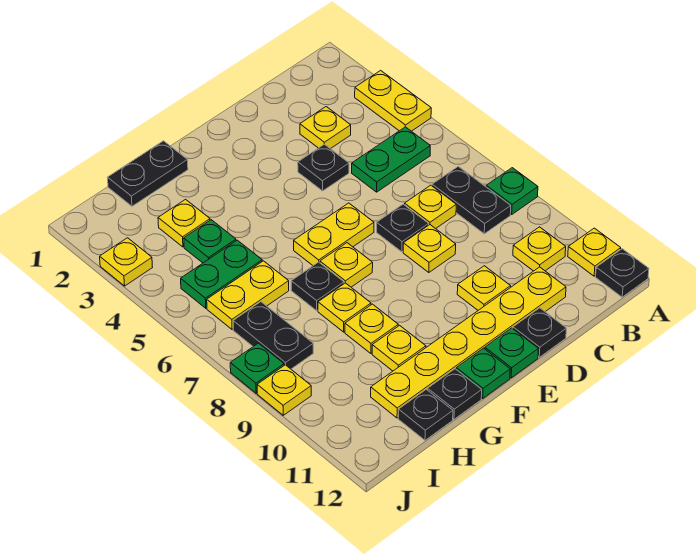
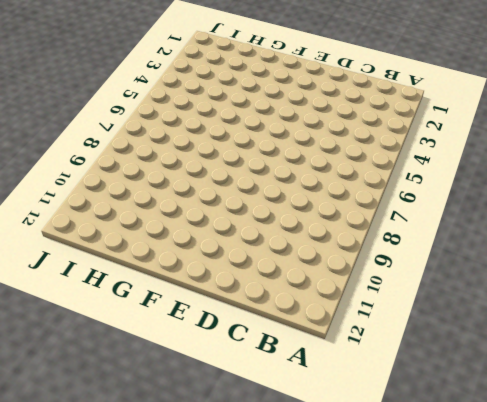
none -> yellow plate A3:A4 level 1
none -> green plate A8 level 1
none -> yellow plate A11 level 1
none -> black plate A12 level 1

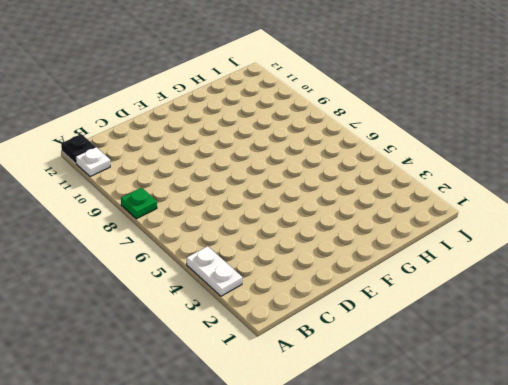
white plate A3:A4 level 1 -> yellow plate A3:A4 level 1
white plate A11 level 1 -> yellow plate A11 level 1
none -> green plate B5:C5 level 1
none -> black plate B7:B8 level 1
none -> yellow plate B10 level 1
none -> yellow plate C3 level 1

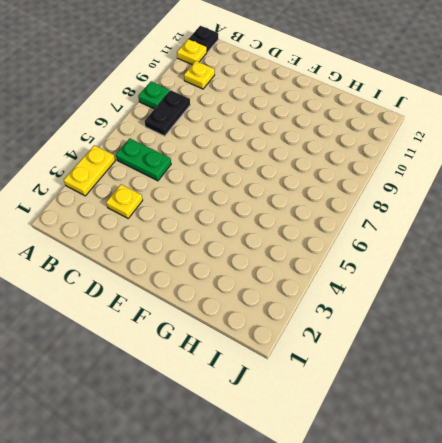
none -> yellow plate C7 level 1
none -> yellow plate C11:H11 level 1
none -> black plate D4 level 1
none -> black plate D7 level 1

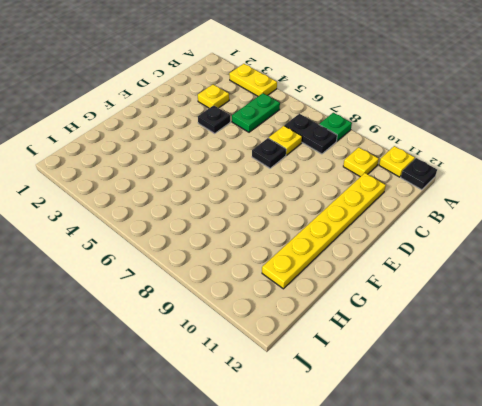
none -> yellow plate D8 level 1
none -> yellow plate D10 level 1
none -> black plate D12 level 1
none -> yellow plate E6:F6 level 1

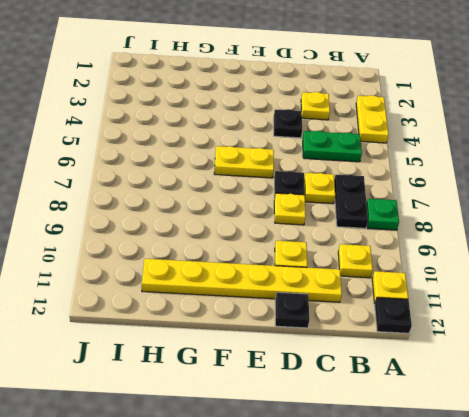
none -> green plate E12 level 1
none -> yellow plate F7 level 1
none -> green plate F12 level 1
none -> black plate G1:H1 level 1

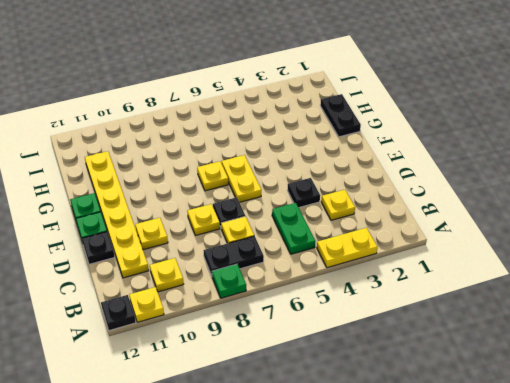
none -> black plate G7 level 1
none -> yellow plate G8 level 1
none -> yellow plate G9 level 1
none -> yellow plate G10 level 1

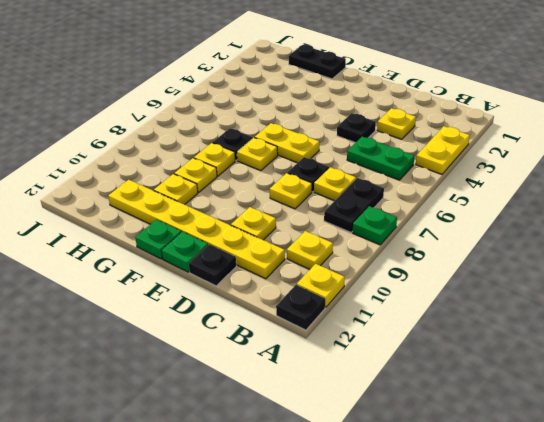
none -> black plate G12 level 1
none -> yellow plate H3 level 1
none -> green plate H4 level 1
none -> green plate H5:I5 level 1

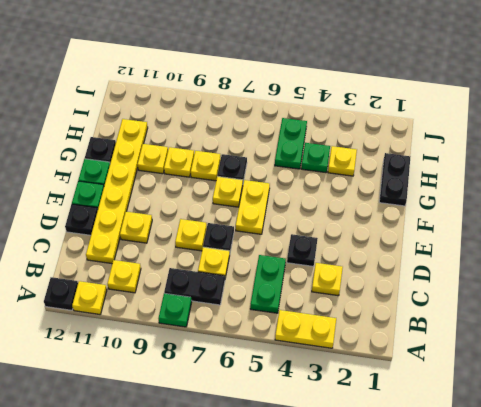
none -> yellow plate H6:I6 level 1
none -> black plate H12 level 1
none -> black plate I7:I8 level 1
none -> yellow plate J3 level 1

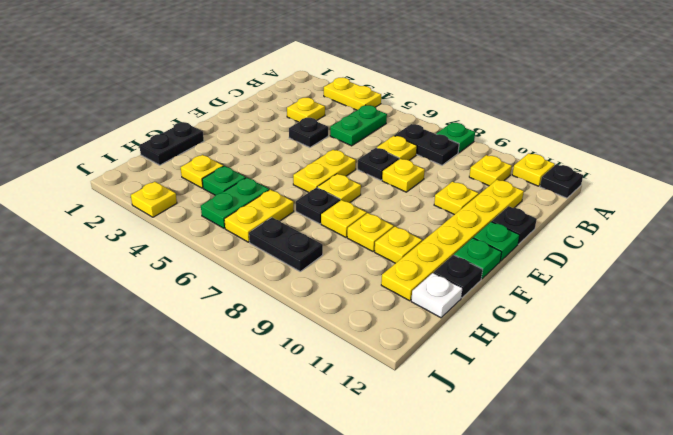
white plate H12 level 1 -> black plate H12 level 1
none -> green plate J8 level 1
none -> yellow plate J9 level 1

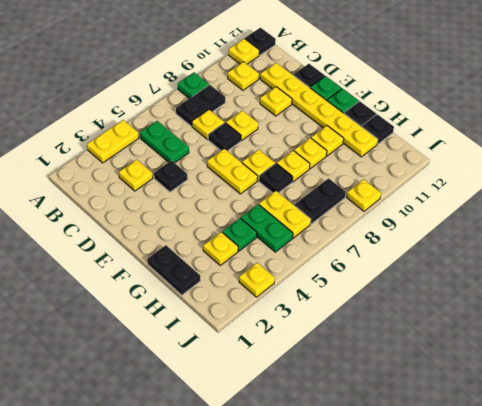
none -> green plate J8 level 1

